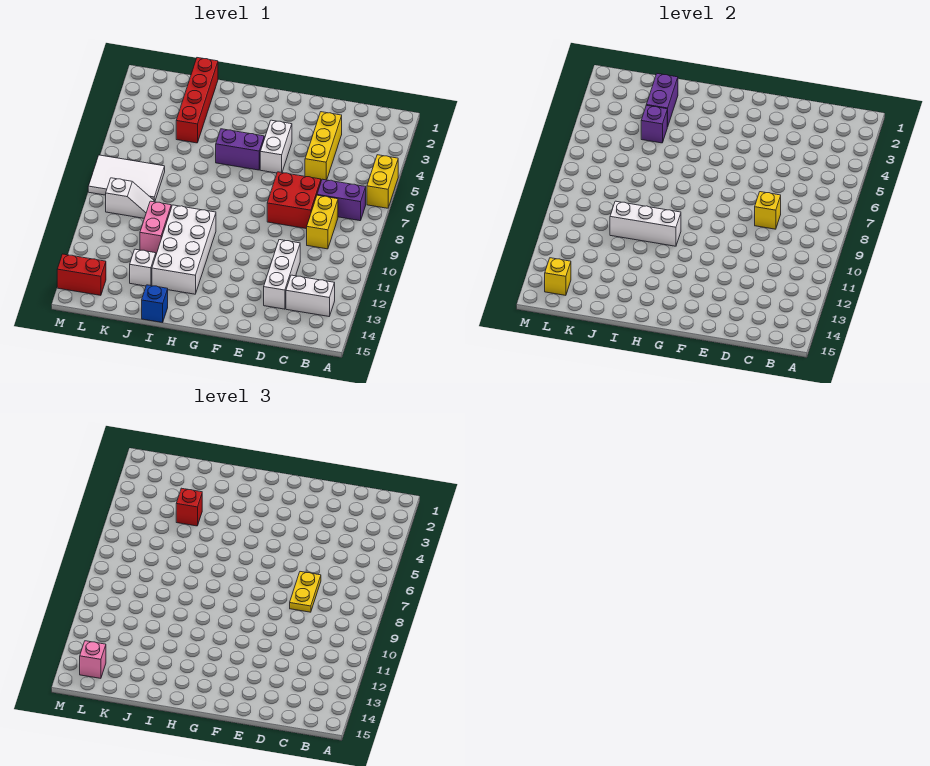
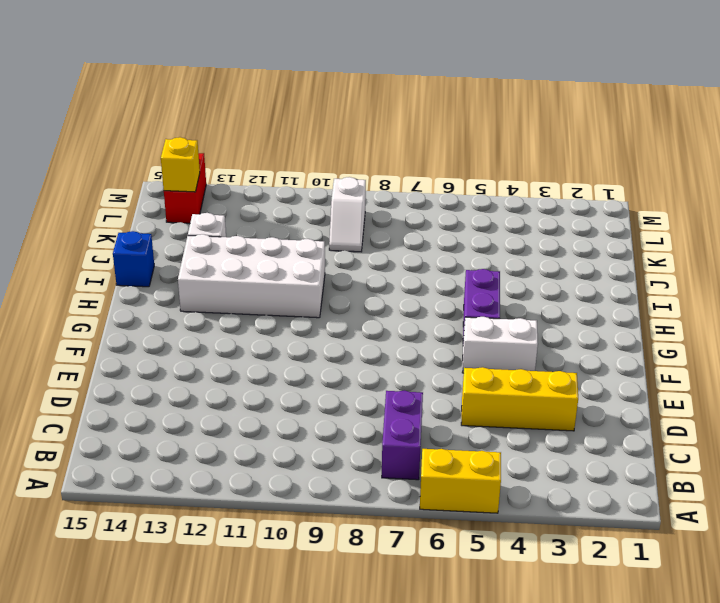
none -> white brick B13:C13 level 1
none -> yellow brick C8:C9 level 1
none -> red brick D7:E8 level 1

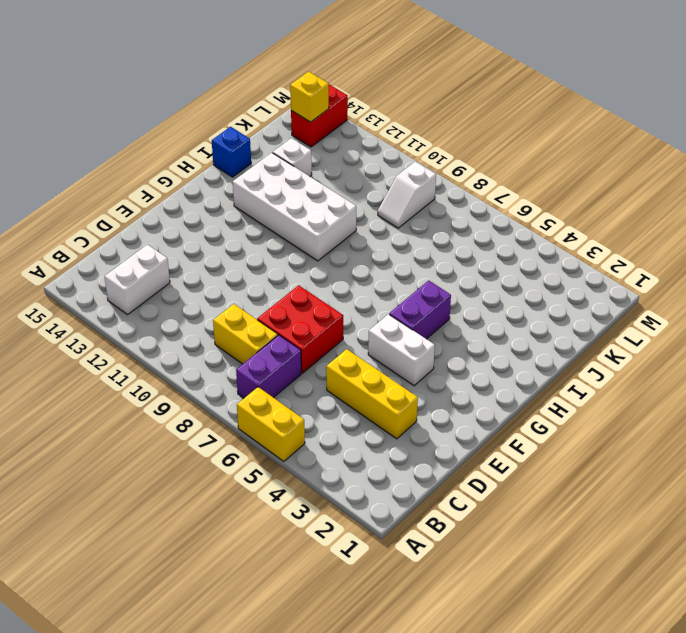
none -> white brick D11:D13 level 1
none -> red brick J1:J4 level 1
none -> pink brick J10:J11 level 1

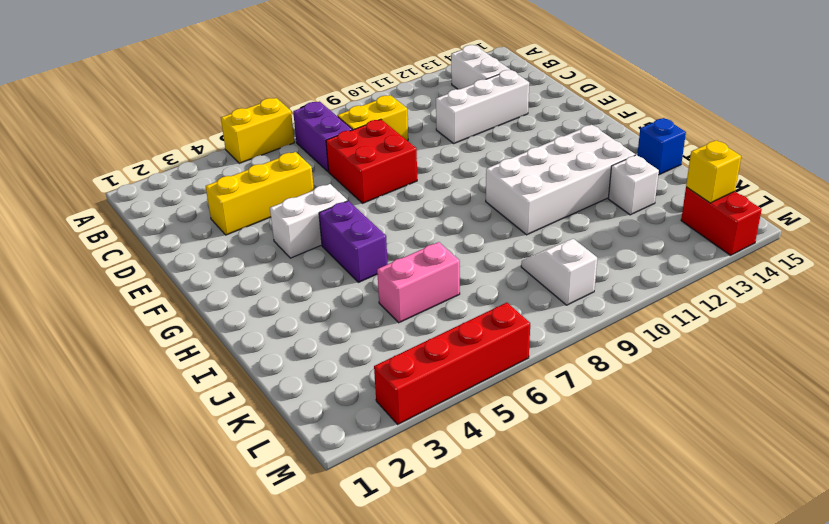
pink brick J5:J6 level 1 -> pink brick J10:J11 level 1
red brick M3:M6 level 1 -> red brick J1:J4 level 1
none -> white tile K7:M8 level 1
none -> yellow brick D8 level 2
none -> white brick H10:J10 level 2

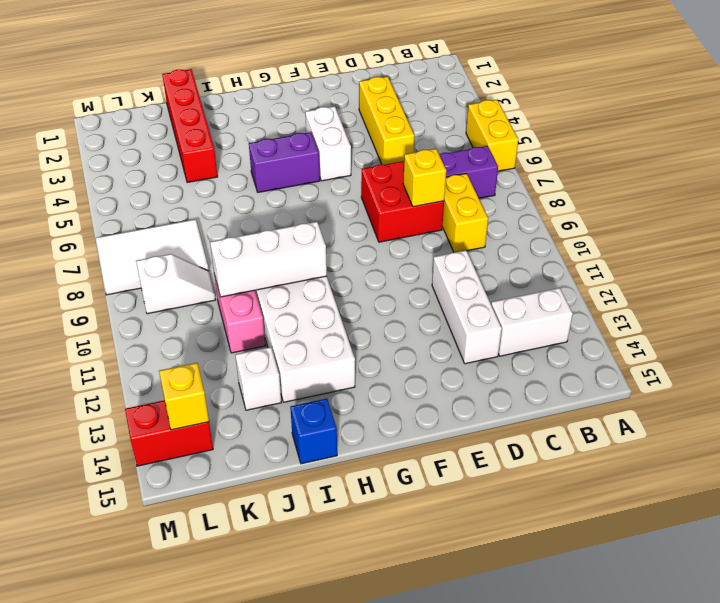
none -> purple brick J2:J3 level 2
none -> purple brick J4 level 2
none -> yellow plate D7:D8 level 3

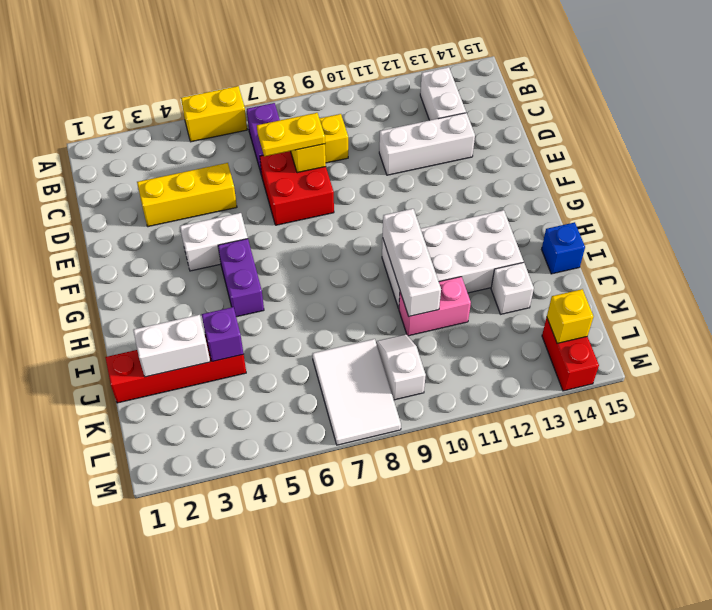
white brick J2:J3 level 2 -> purple brick J2:J3 level 2
none -> red brick J4 level 3
none -> pink brick L14 level 3

